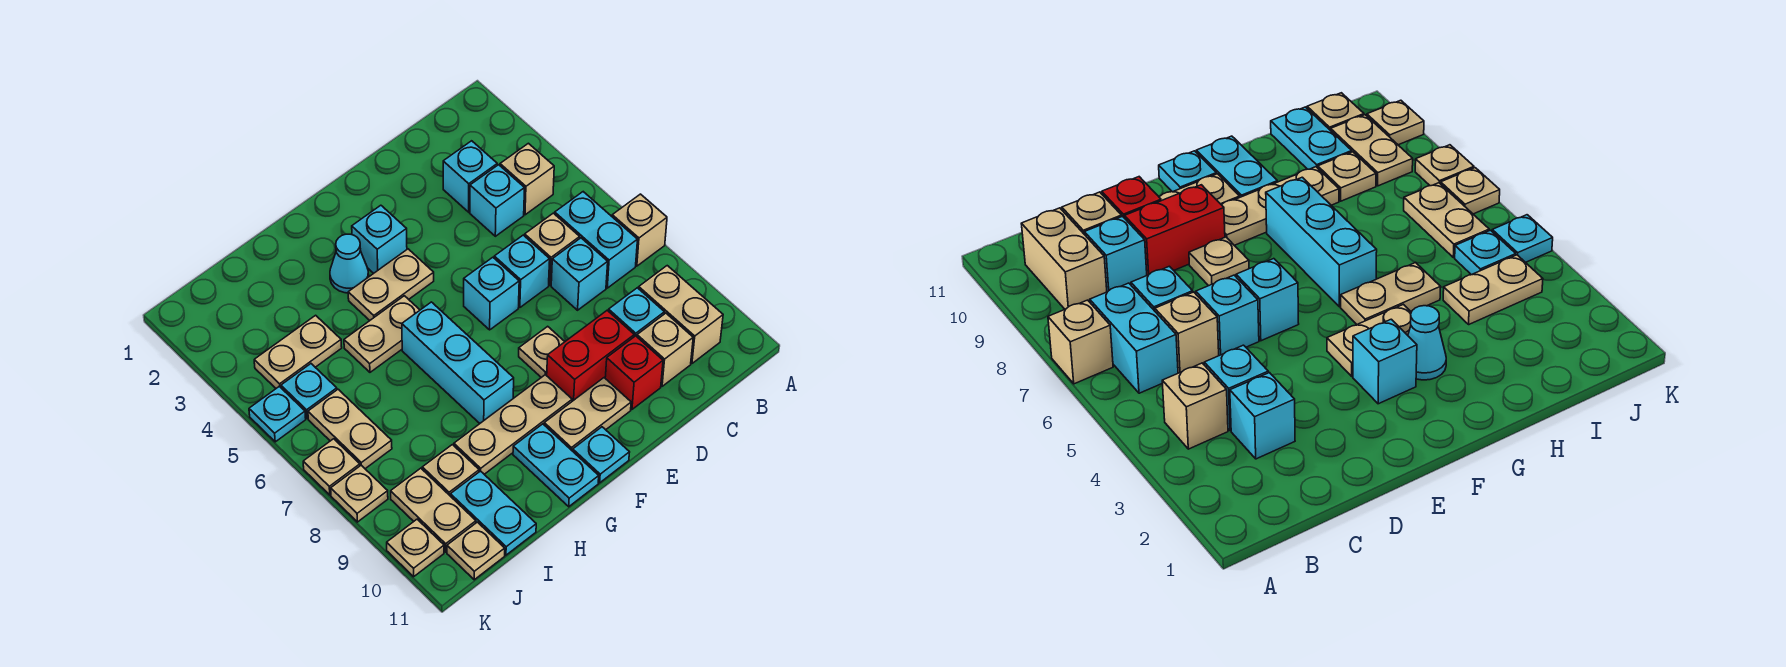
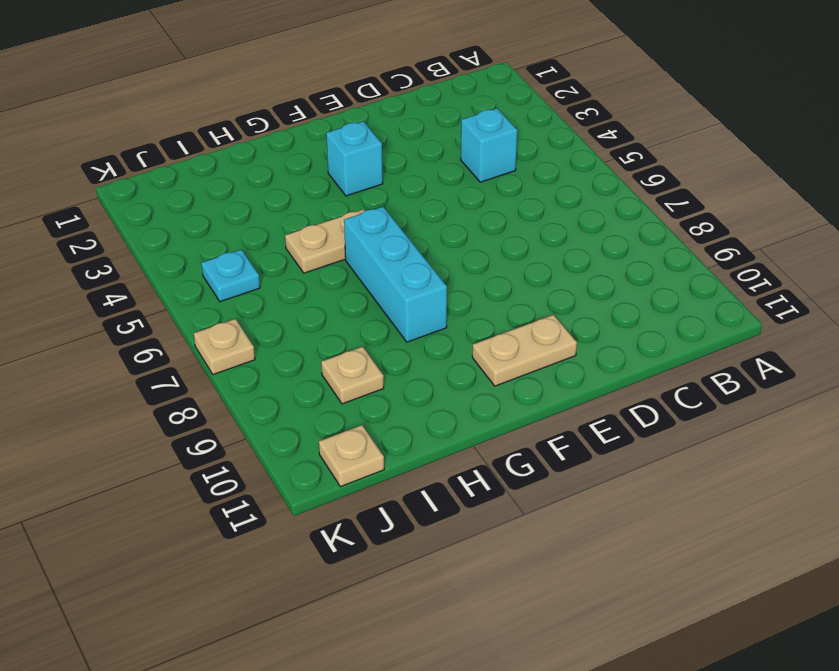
none -> tan brick A7 level 1
none -> tan brick B4 level 1
none -> cyan brick B6:B7 level 1
none -> tan brick B9:B10 level 1

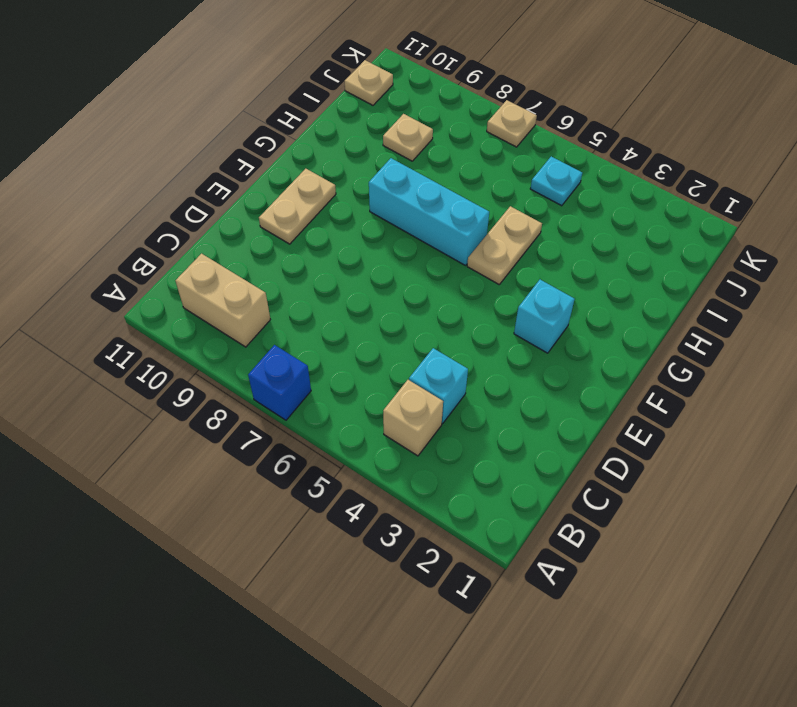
blue brick A7 level 1 -> tan brick A7 level 1
none -> cyan brick B6:B7 level 1
none -> cyan brick C3 level 1
none -> tan brick C6 level 1
none -> cyan brick C7 level 1

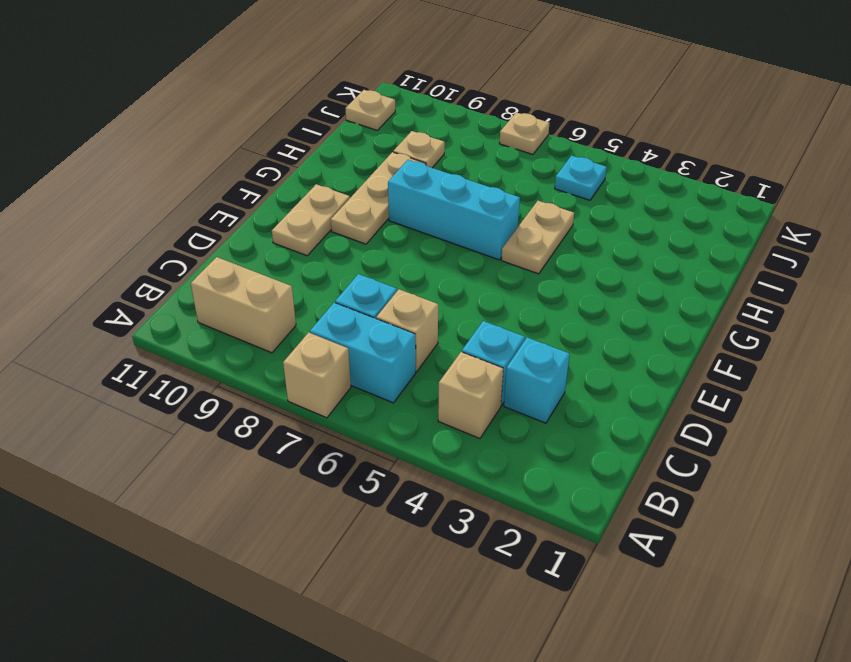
none -> cyan brick C9 level 1
none -> tan brick C10 level 1
none -> cyan brick D6 level 1
none -> red brick D9:E9 level 1

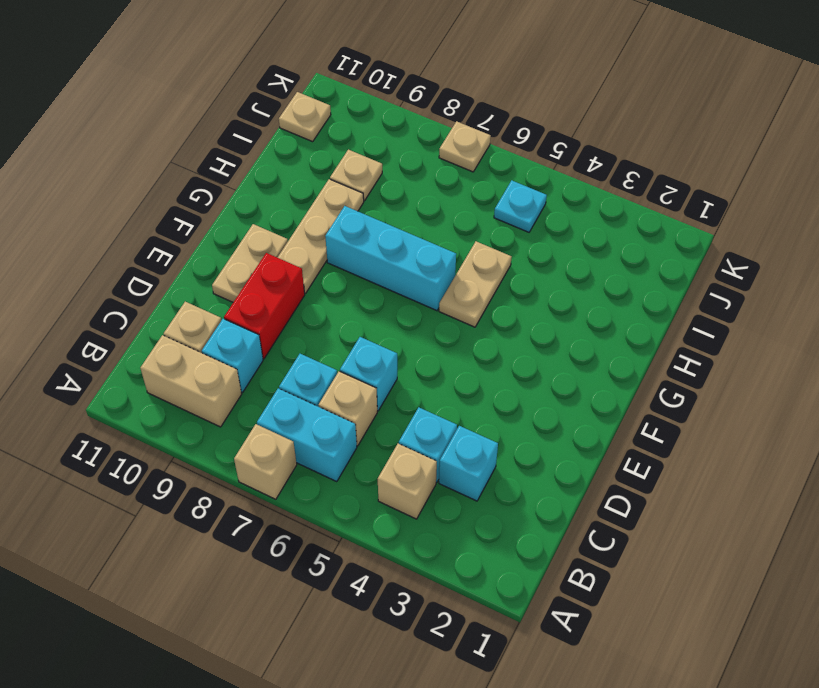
none -> red brick D10 level 1
none -> cyan brick E6 level 1
none -> tan plate E8 level 1
none -> cyan brick F3 level 1

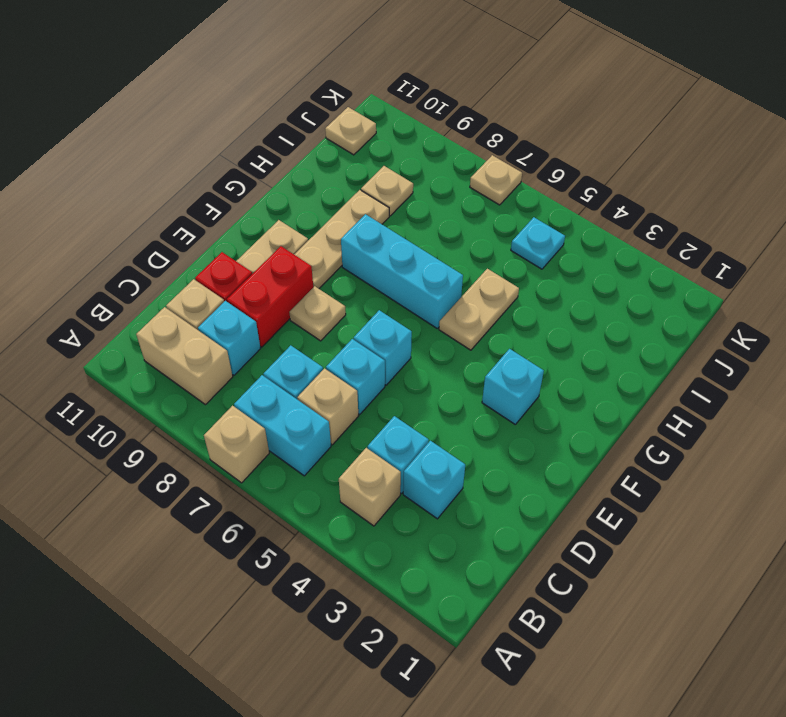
none -> tan plate F4:G4 level 1
none -> cyan plate F11 level 1
none -> cyan cone G3 level 1
none -> cyan plate G10:G11 level 1

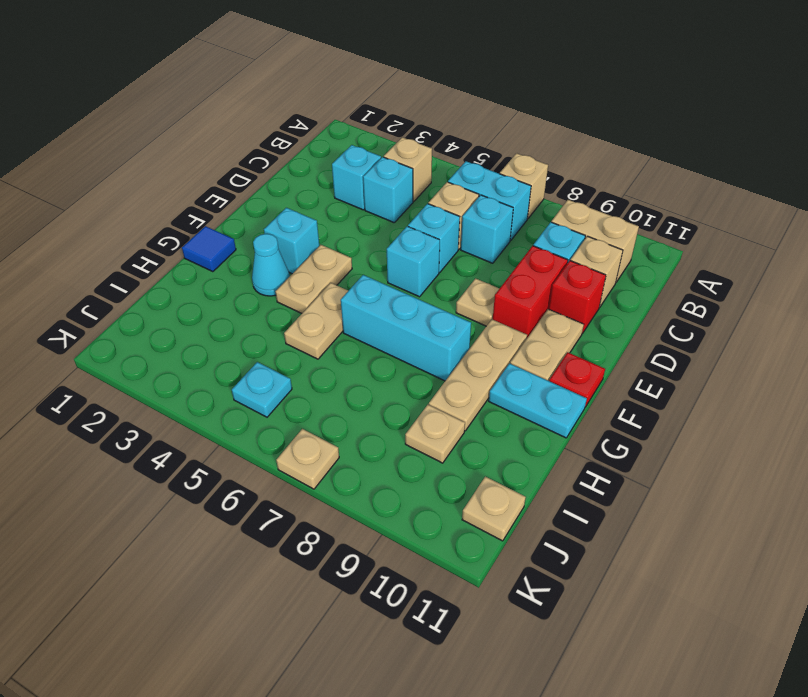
red plate F11 level 1 -> cyan plate F11 level 1
blue tile G1 level 1 -> none
none -> tan plate I4:J4 level 1
none -> cyan plate I10:I11 level 1
none -> tan plate J6:J7 level 1
none -> tan plate J9:J10 level 1

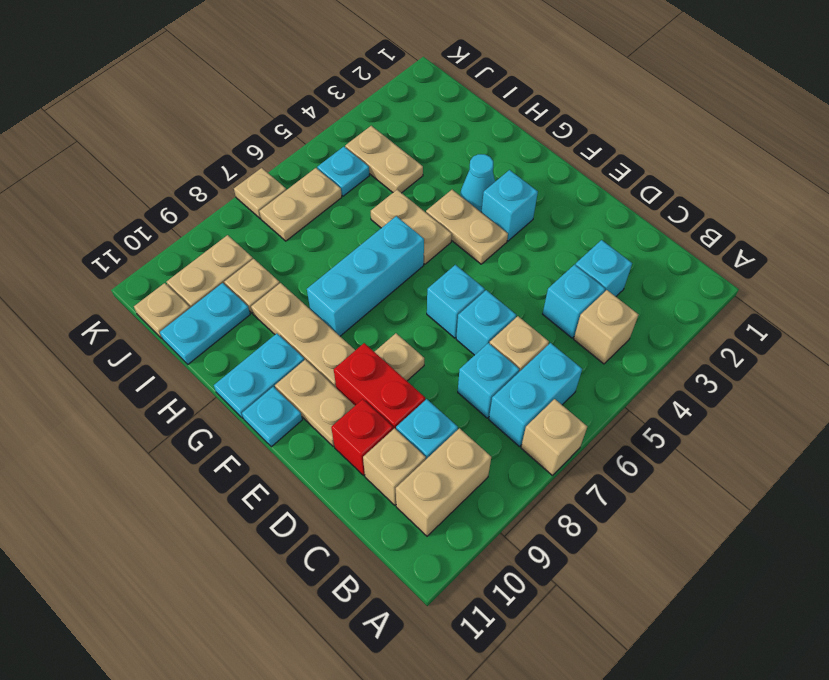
none -> cyan plate K5 level 1
none -> tan plate K8 level 1
none -> tan plate K10 level 1

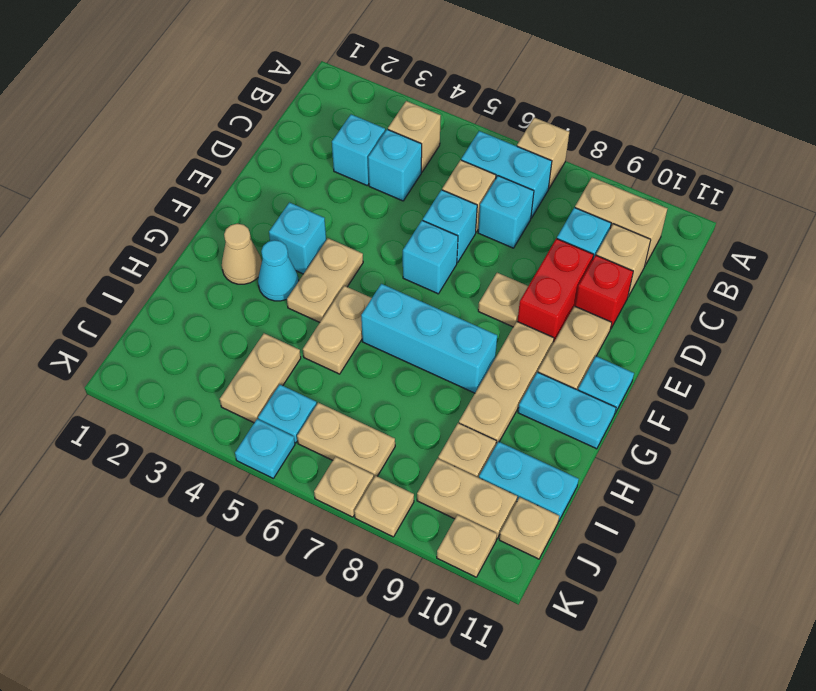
tan cone G2 level 1 -> none

